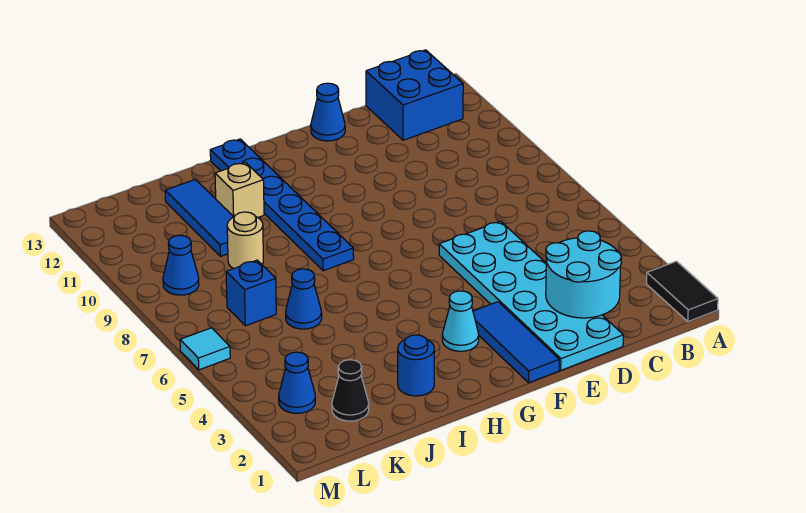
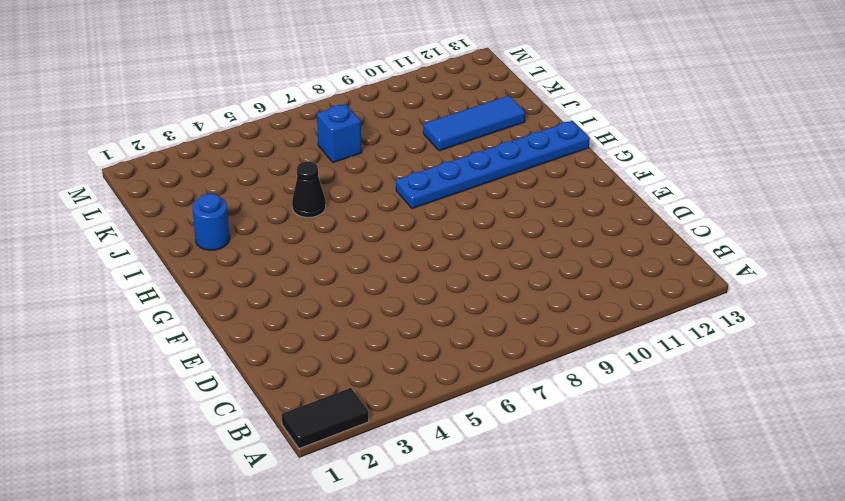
black cone I5 level 1 -> black cone K2 level 1
none -> blue brick B12:C13 level 1
none -> cyan plate D1:E6 level 1
none -> blue cone E13 level 1

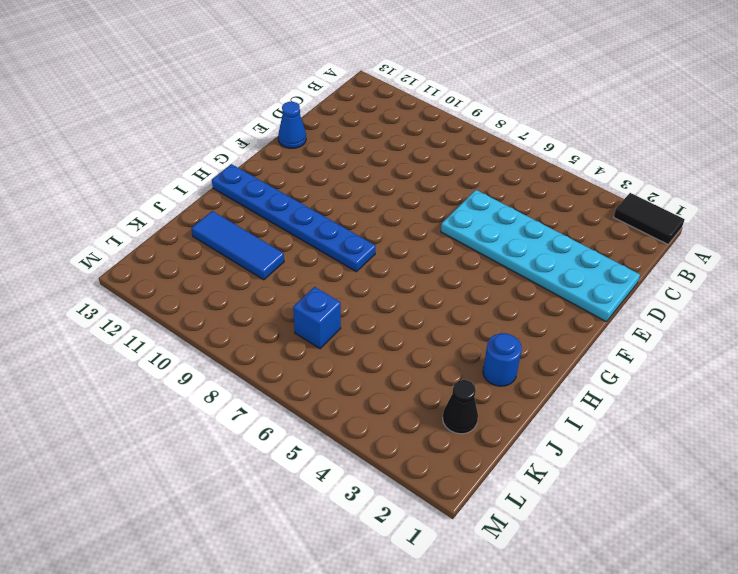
none -> blue brick B12:C13 level 1
none -> blue tile F1:F3 level 1
none -> cyan cone G3 level 1

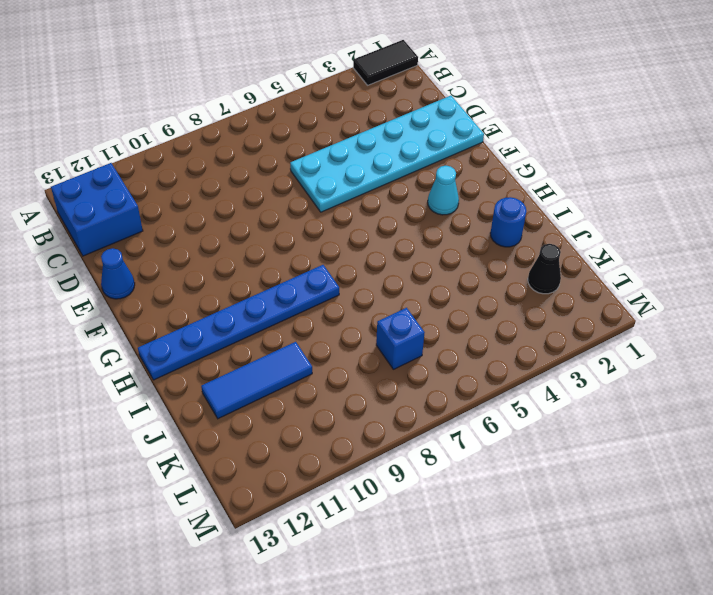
none -> blue tile F1:F3 level 1
none -> tan brick I11 level 1
none -> blue cone J6 level 1

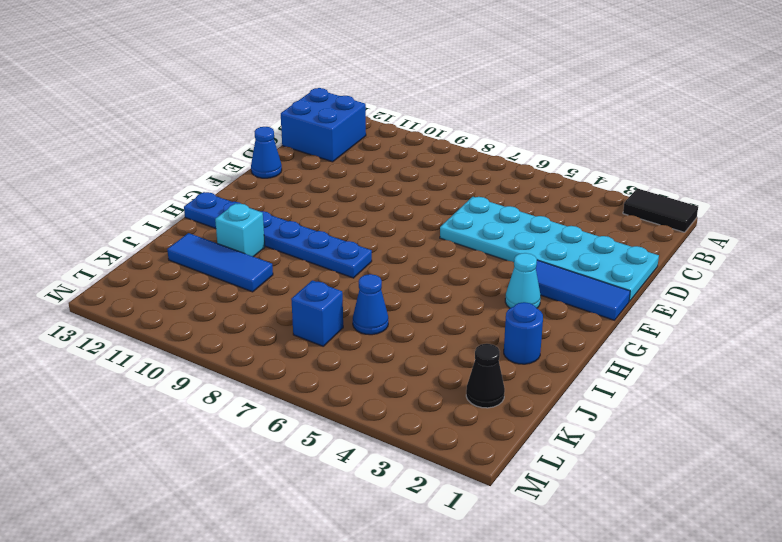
cyan brick I11 level 1 -> tan brick I11 level 1
none -> tan round brick J9 level 1
none -> blue cone L3 level 1
none -> blue cone L9 level 1

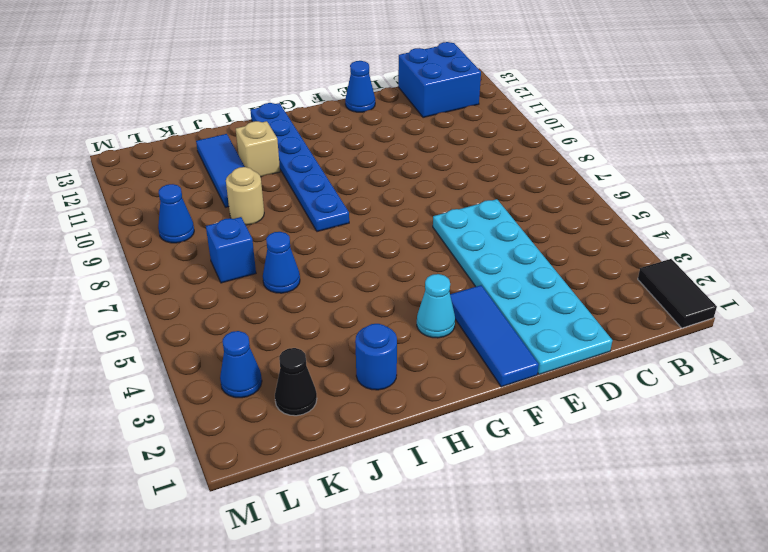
none -> cyan tile M6 level 1
none -> cyan round brick C2:D3 level 2

